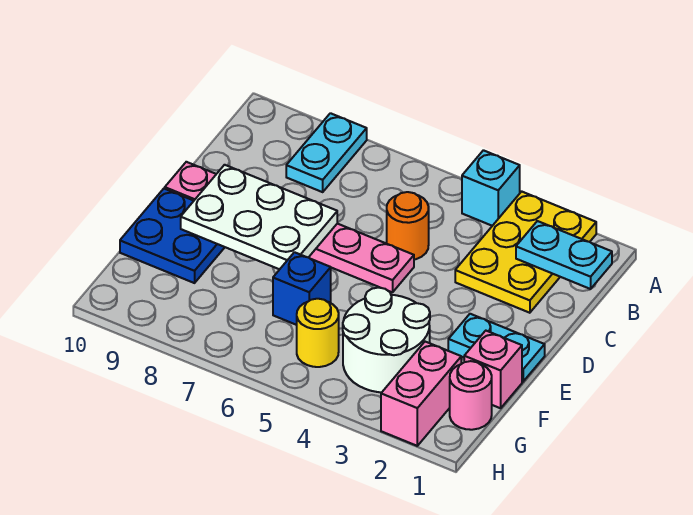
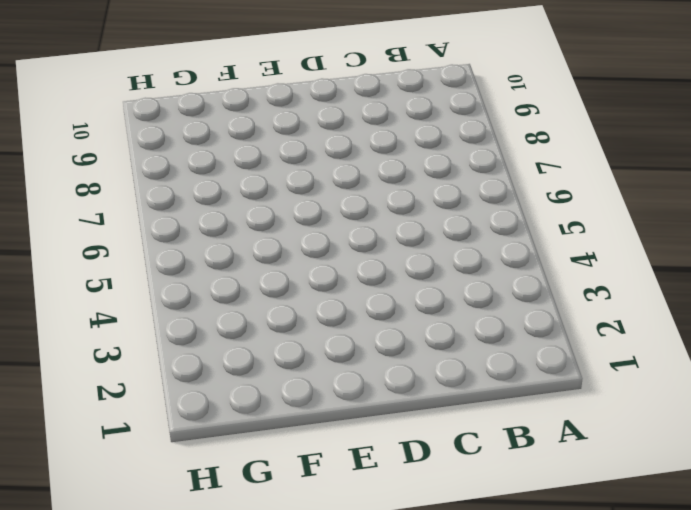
none -> yellow plate A2:C3 level 1
none -> cyan brick A4 level 1
none -> cyan plate A8:B8 level 1

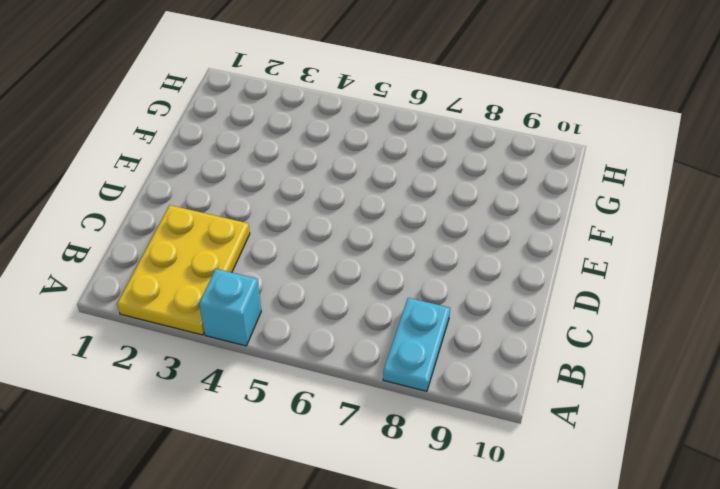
none -> orange round brick C5 level 1
none -> pink plate D5:D10 level 1
none -> cyan plate E1:E2 level 1

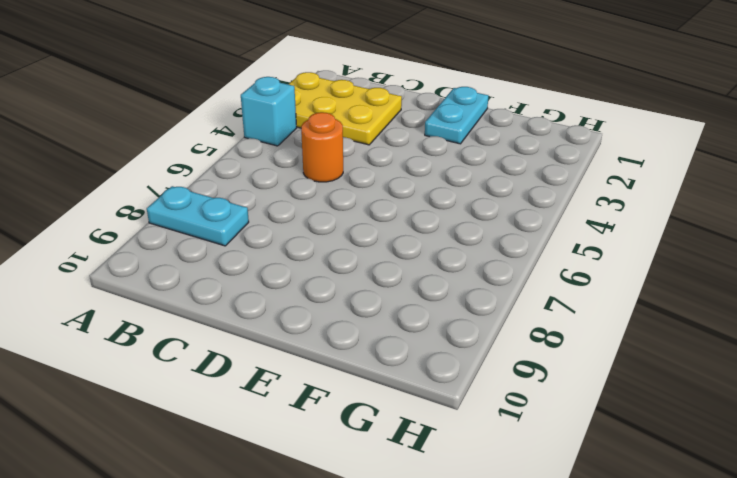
none -> pink plate D5:D10 level 1
none -> blue plate E9:F10 level 1
none -> pink brick F1 level 1

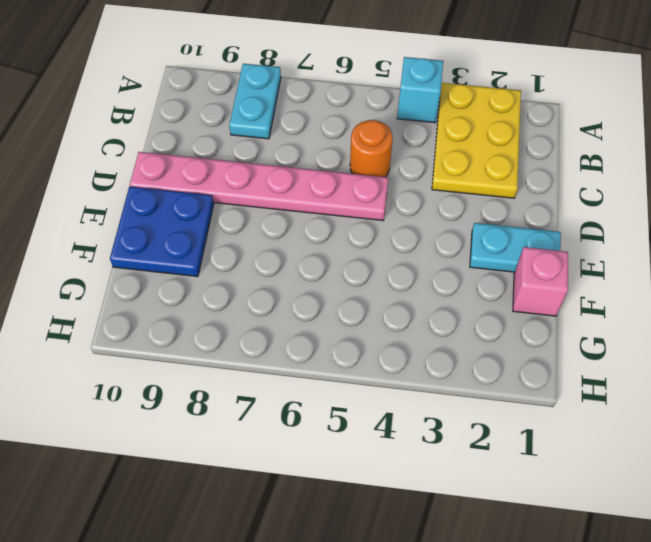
none -> white round brick F3:G4 level 1
none -> blue brick F6 level 1
none -> pink round brick G1 level 1

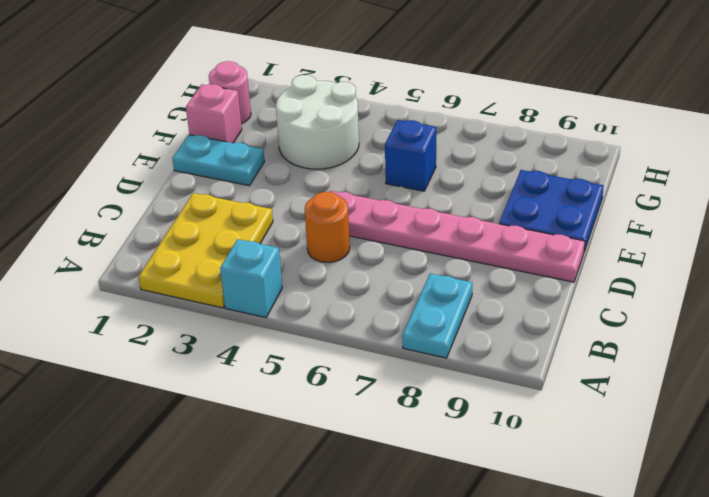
none -> pink brick G2:H2 level 1
none -> yellow round brick G5 level 1
none -> cyan plate B1:B2 level 2

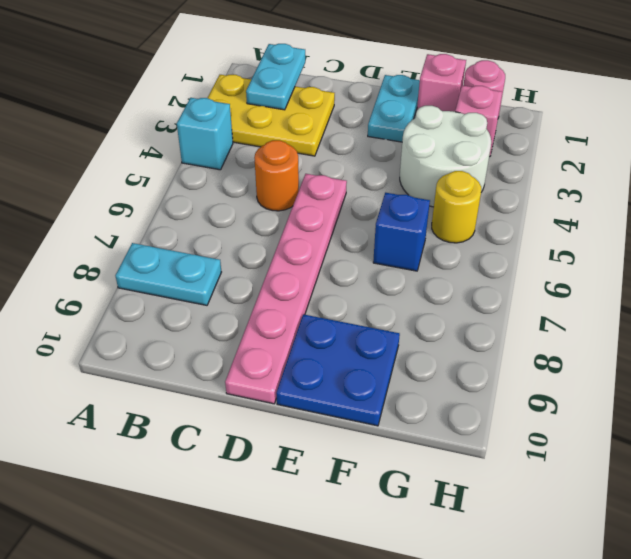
pink brick G2 level 1 -> pink brick G2:H2 level 1
none -> white plate D7:E9 level 2

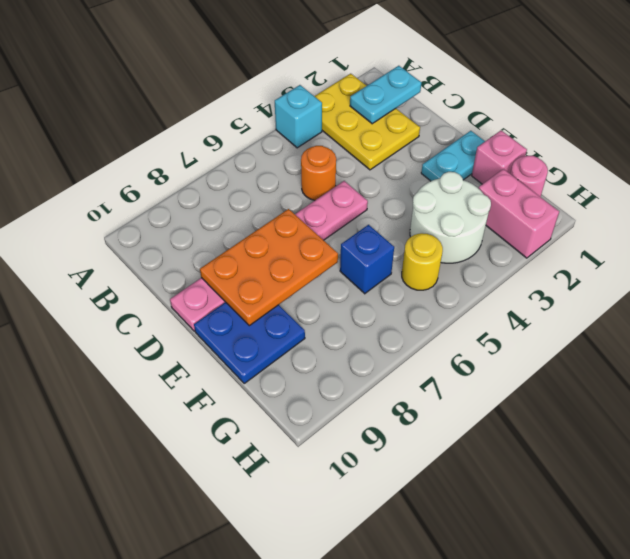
orange plate D7:E9 level 2 -> white plate D7:E9 level 2
none -> cyan plate A8:B8 level 1

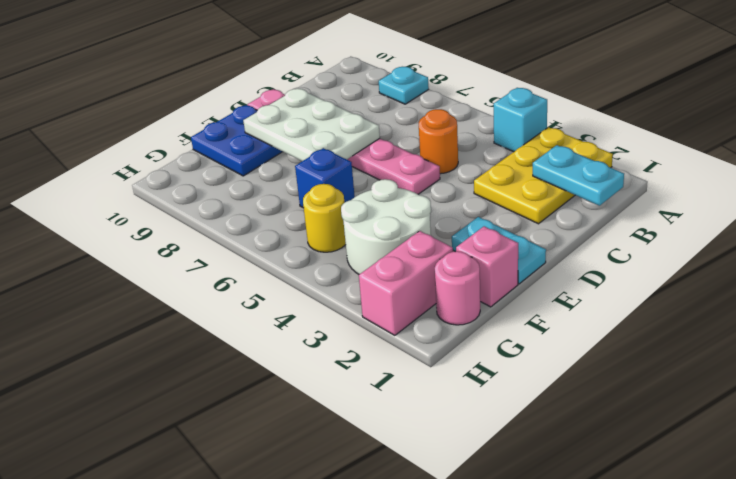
cyan plate A8 level 1 -> cyan plate A8:B8 level 1

